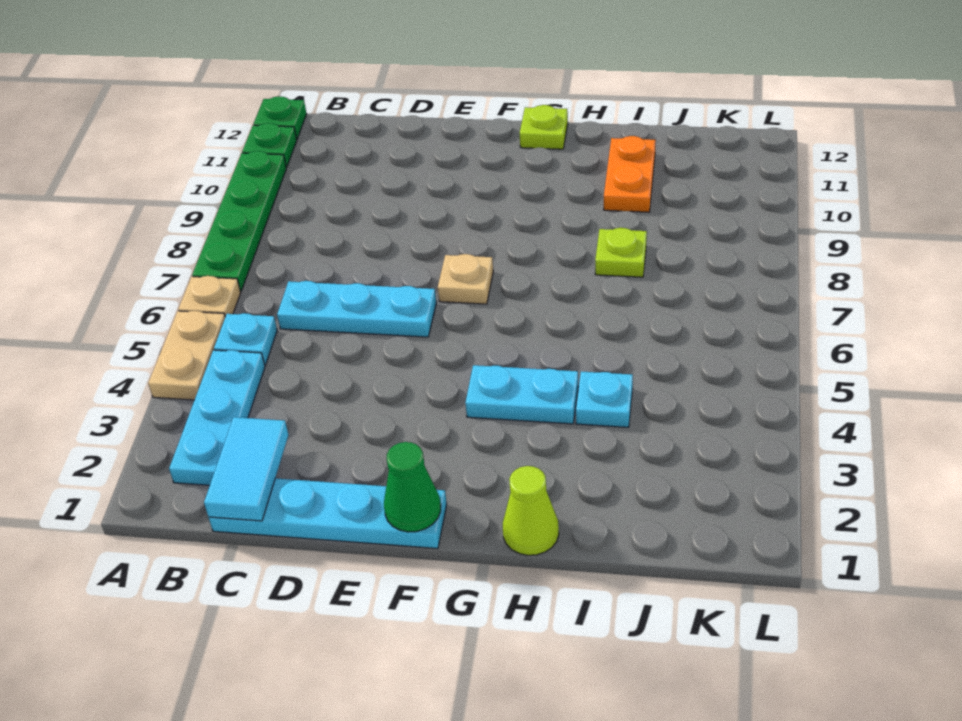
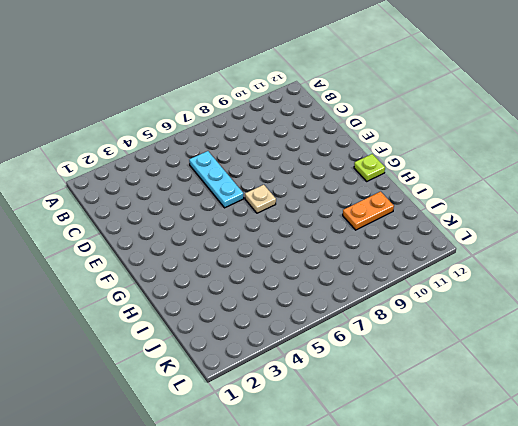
none -> tan plate A4:A5 level 1
none -> tan plate A6 level 1
none -> green plate A7:A10 level 1

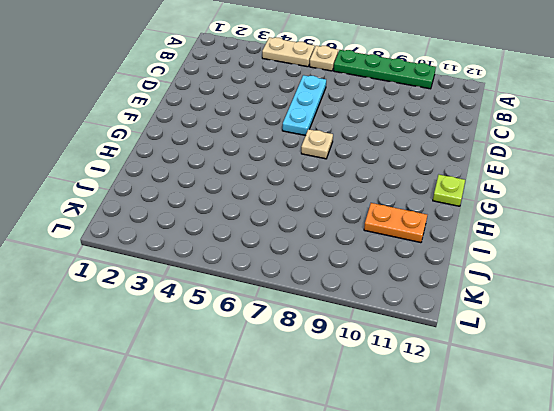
none -> green plate A11 level 1
none -> green plate A12 level 1
none -> cyan plate B2:B4 level 1

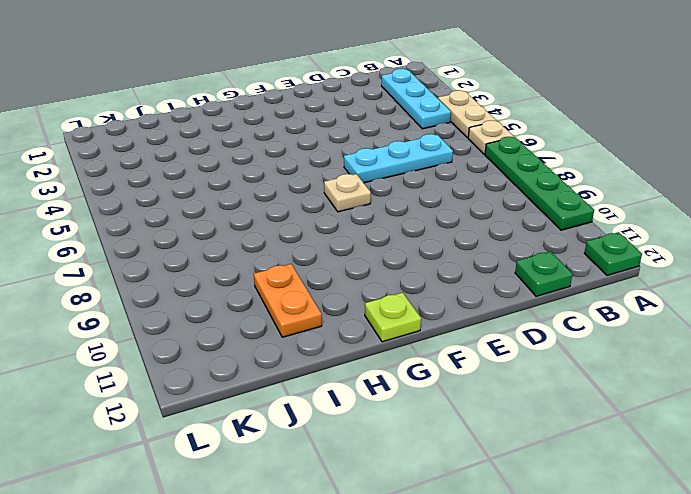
green plate C12 level 1 -> green plate A11 level 1
none -> cyan plate B5 level 1
none -> cyan plate C1:F1 level 1
none -> cyan plate G4:H4 level 1

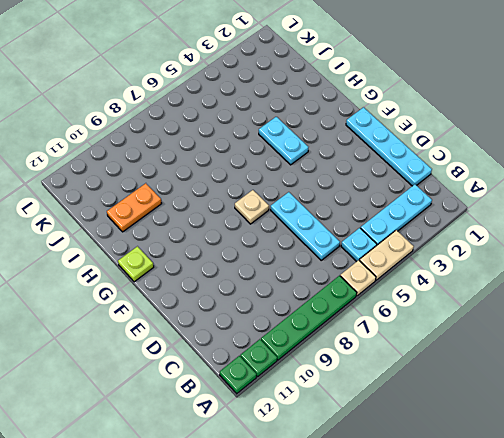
none -> lime cone H1 level 1
none -> cyan plate I4 level 1
none -> lime plate I8 level 1

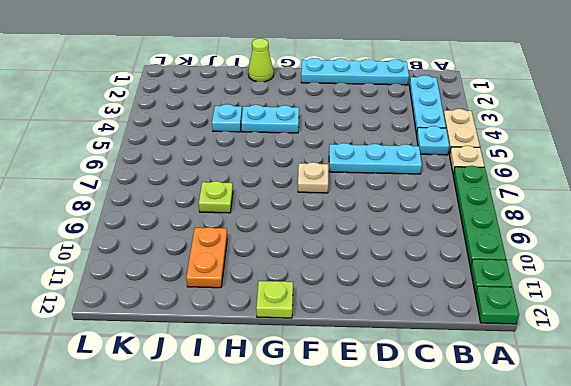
none -> cyan tile C1:C2 level 2
none -> green cone F1 level 2

